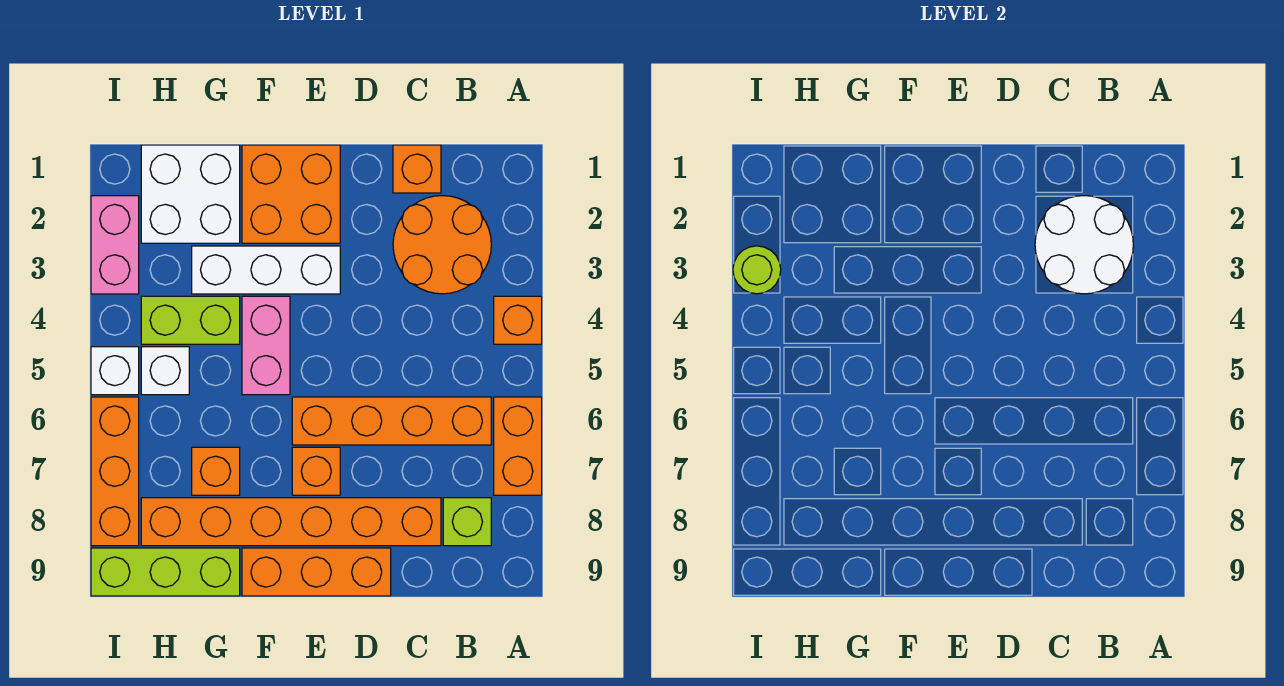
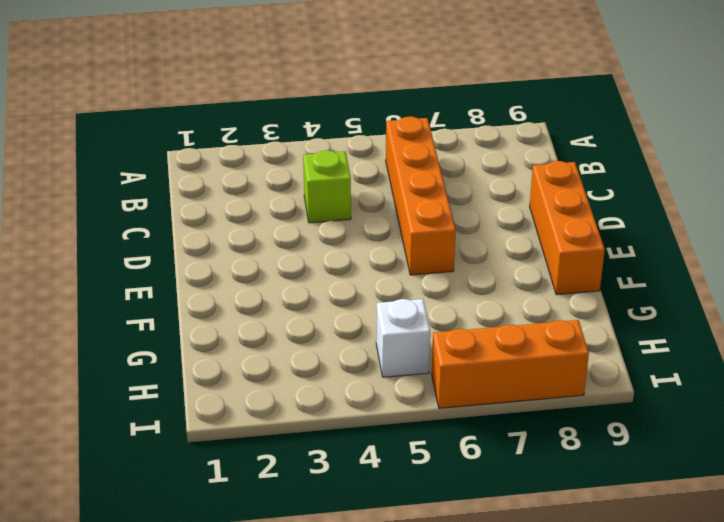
lime brick C4 level 1 -> lime brick B8 level 1
none -> orange brick A4 level 1
none -> orange brick A6:A7 level 1
none -> orange round brick B2:C3 level 1

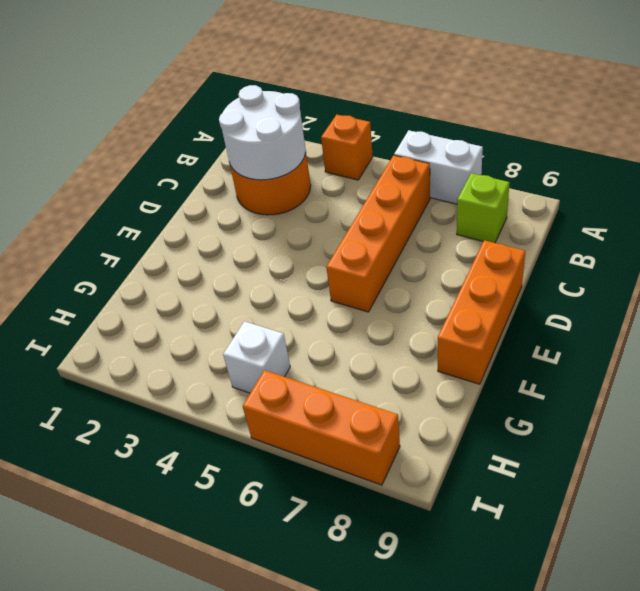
white brick A6:A7 level 1 -> orange brick A6:A7 level 1
none -> orange brick C1 level 1
none -> orange brick C8:H8 level 1
none -> orange brick E1:F2 level 1

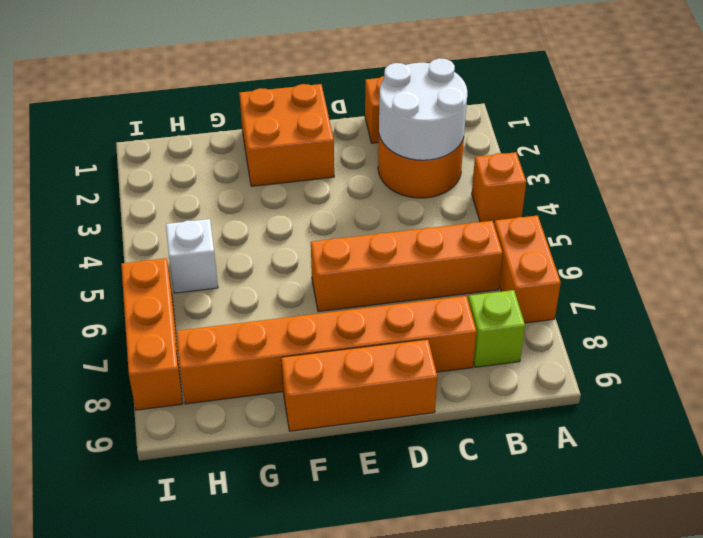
none -> white brick E3:G3 level 1
none -> orange brick E7 level 1
none -> pink brick F4:F5 level 1

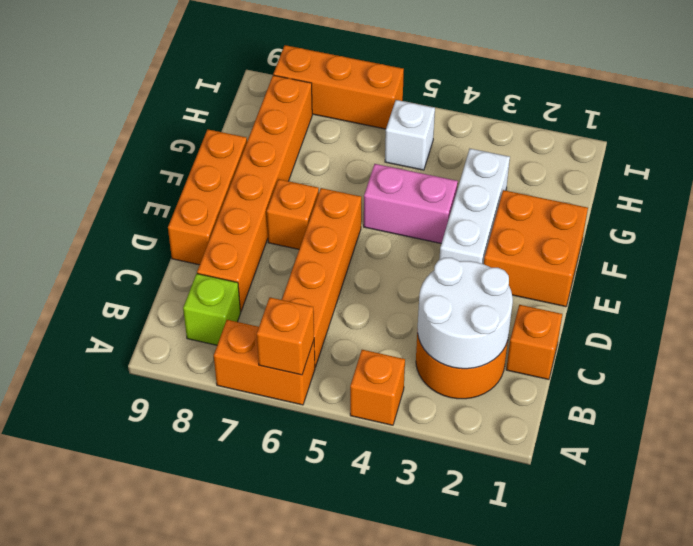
orange brick A6 level 2 -> orange brick G7 level 1
none -> white brick G1:H2 level 1
none -> lime brick G4:H4 level 1
none -> lime brick G9:I9 level 1

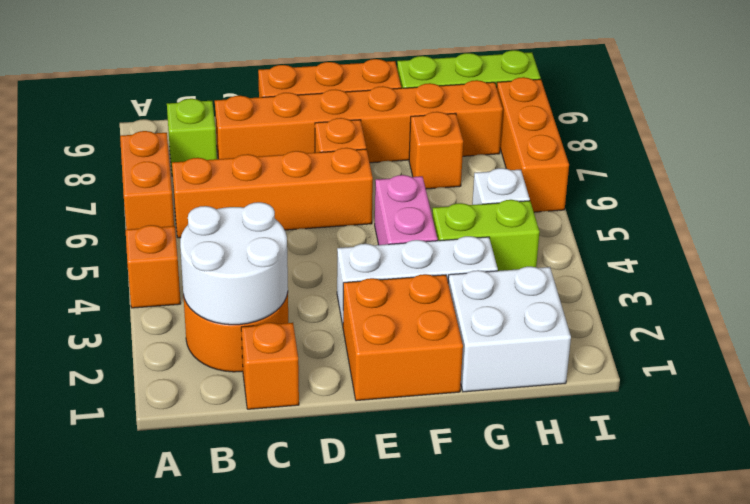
none -> pink brick I2:I3 level 1
none -> white brick I5 level 1
none -> lime round brick I3 level 2

